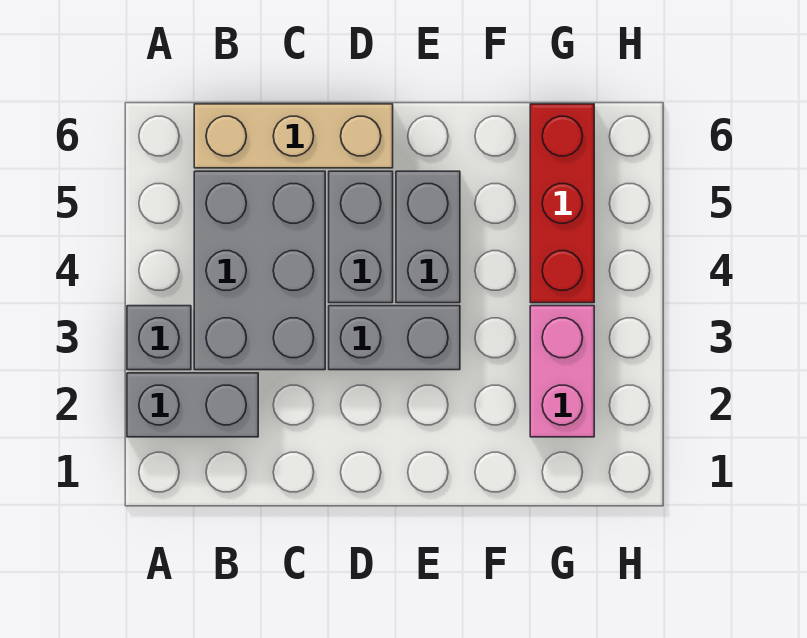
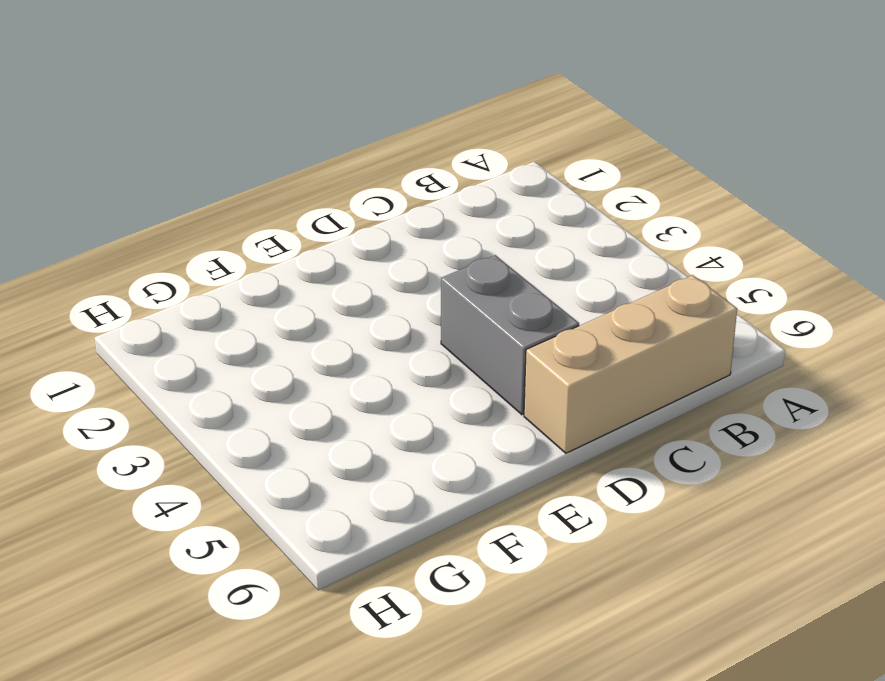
none -> grey brick A2:B2 level 1
none -> grey brick A3 level 1

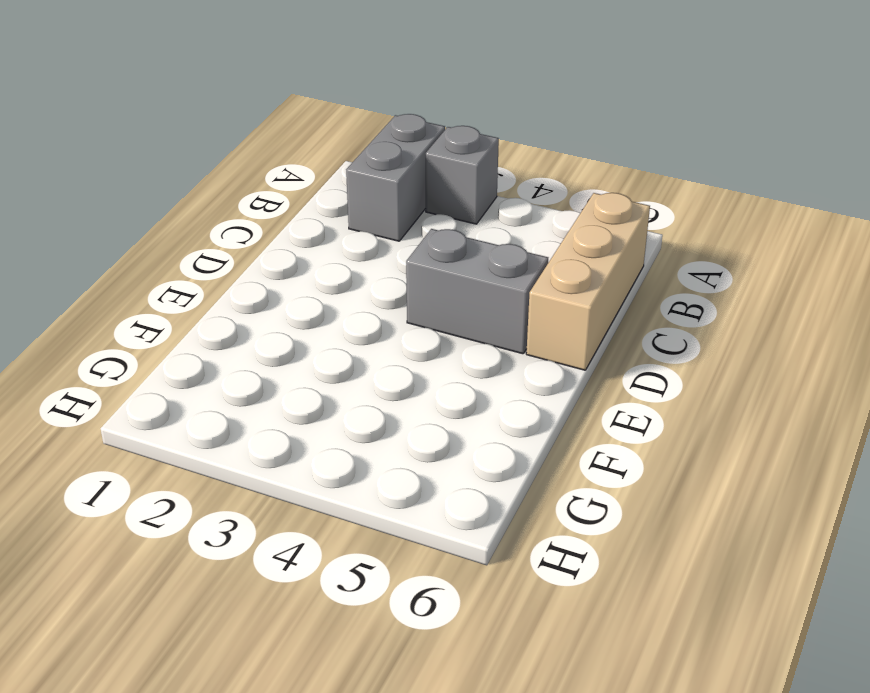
none -> grey brick B3:C5 level 1
none -> grey brick D3:E3 level 1

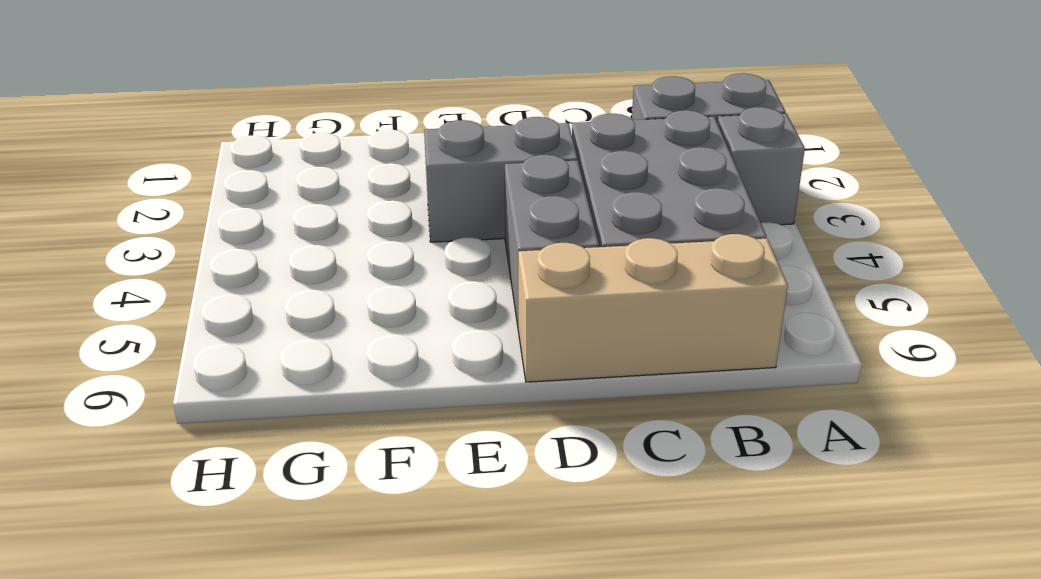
none -> grey brick E4:E5 level 1
none -> pink brick G2:G3 level 1

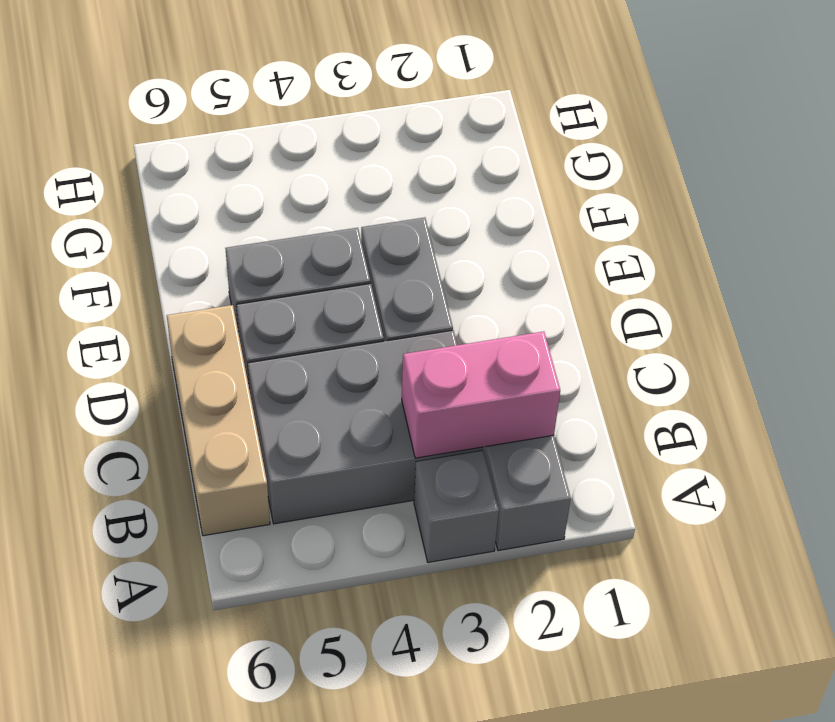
pink brick B2:B3 level 2 -> pink brick G2:G3 level 1
none -> red brick G4:G6 level 1

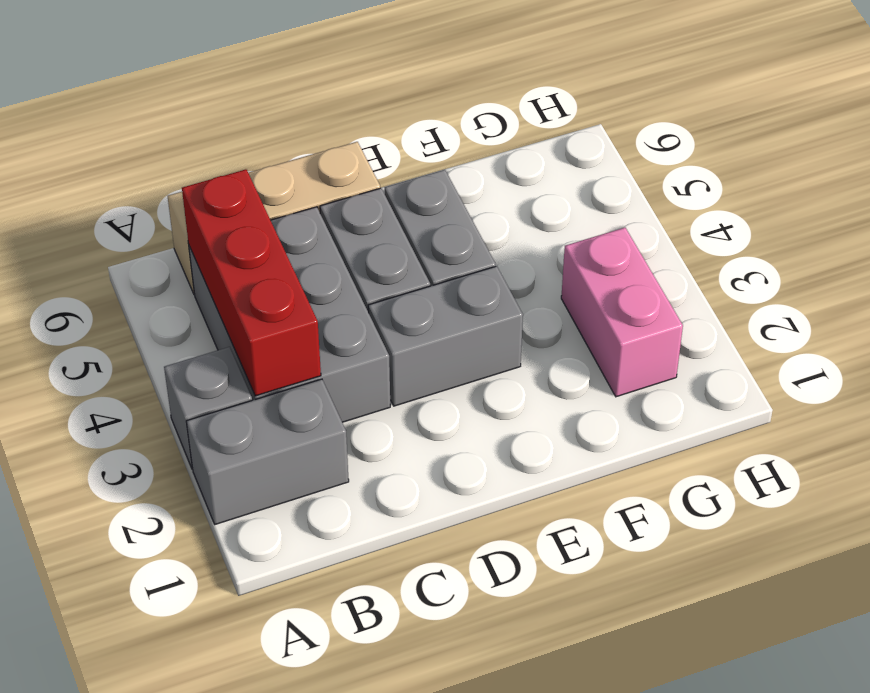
red brick B3:B5 level 2 -> red brick G4:G6 level 1

